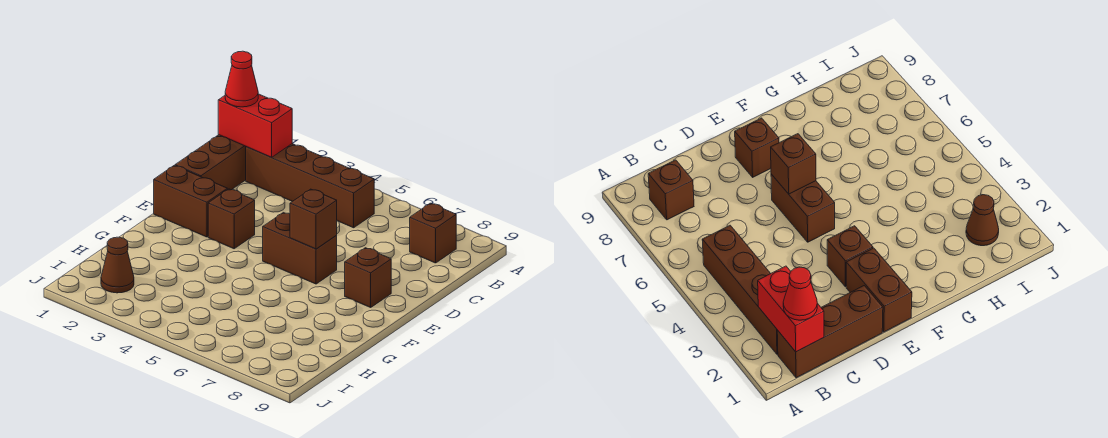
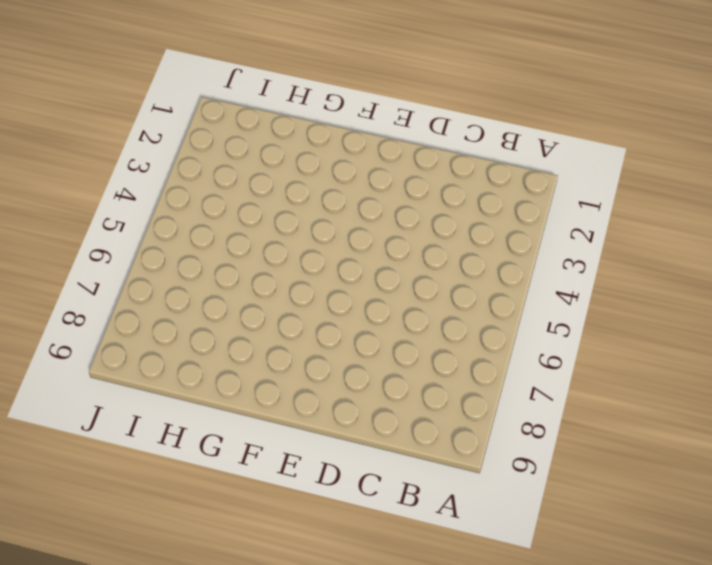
none -> brown brick B1:D1 level 1
none -> brown brick B2:B5 level 1

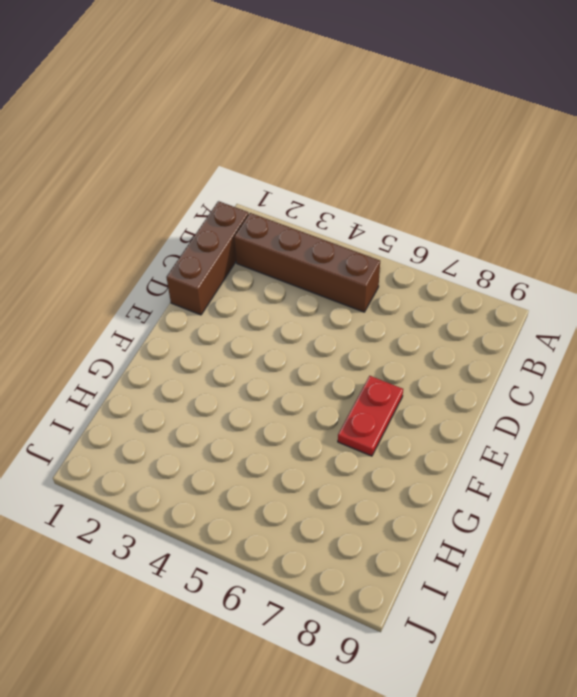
red plate E7:F7 level 1 -> none
none -> brown brick B8 level 1
none -> brown brick E1:E2 level 1

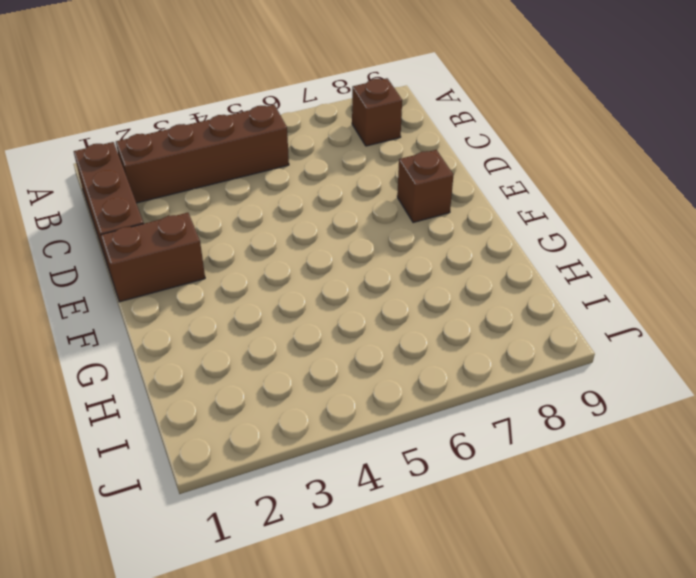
none -> brown brick E3 level 1
none -> brown brick E5:E6 level 1

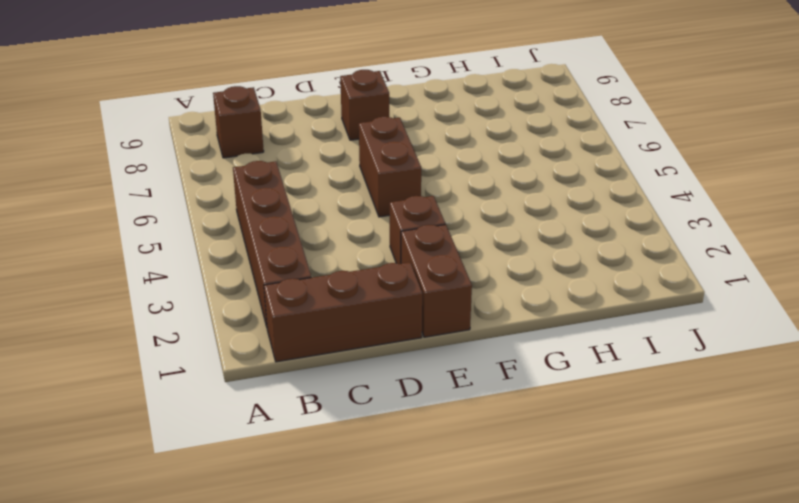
none -> brown cone I2 level 1
none -> red brick B1:B2 level 2

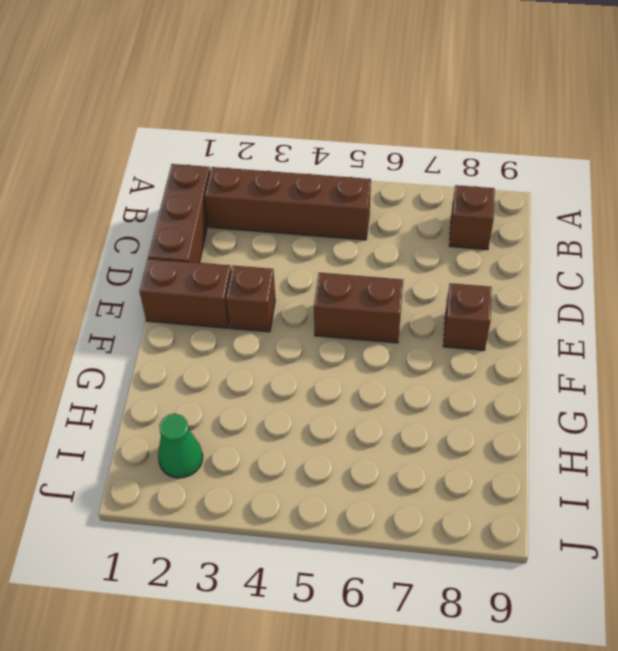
green cone I2 level 1 -> brown cone I2 level 1
none -> red brick B1:B2 level 2
none -> brown brick E6 level 2

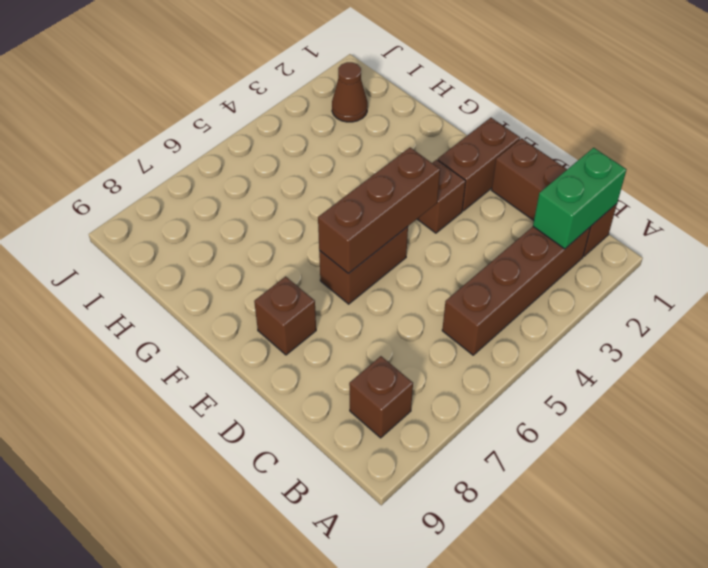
green brick B1:B2 level 2 -> red brick B1:B2 level 2
brown brick E4:E6 level 2 -> brown brick E6 level 2
none -> red cone B1 level 3

